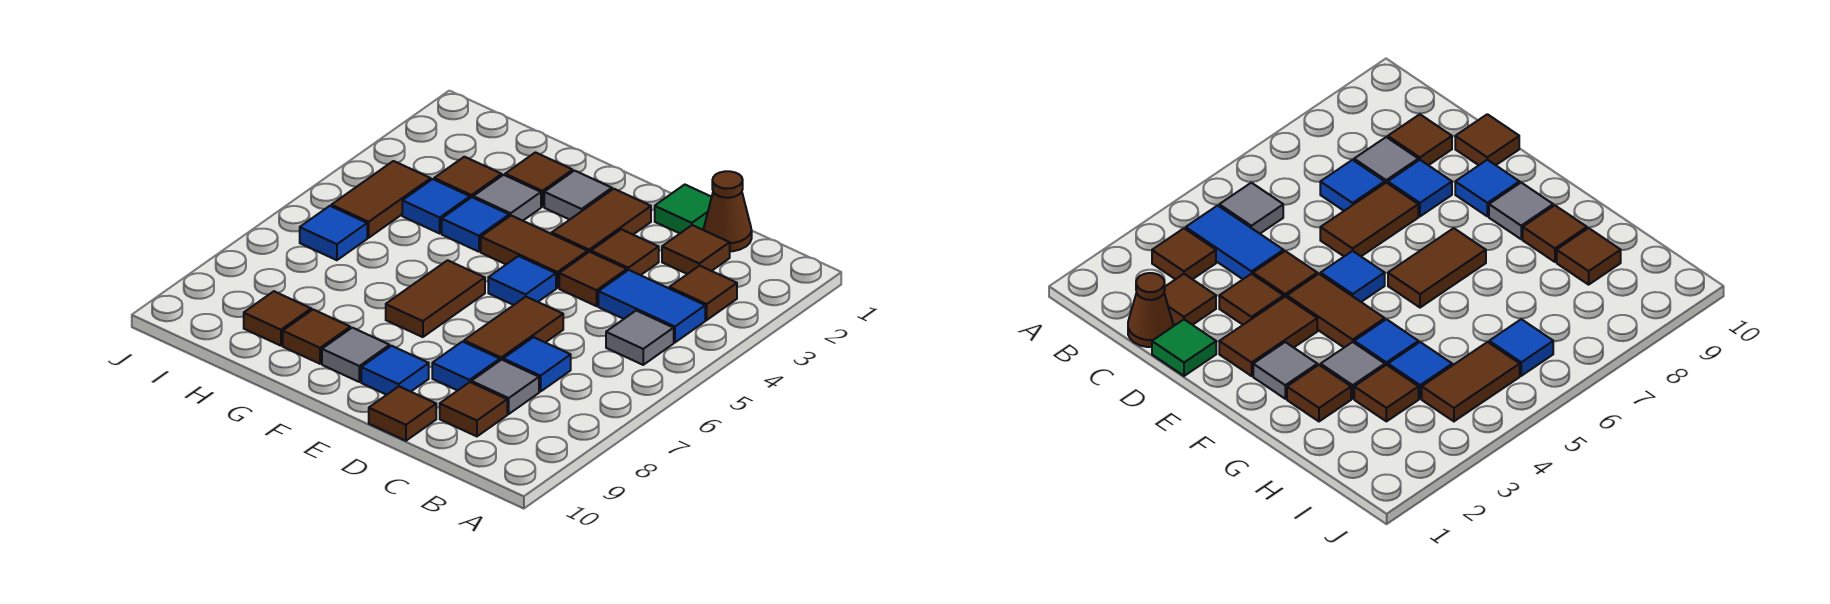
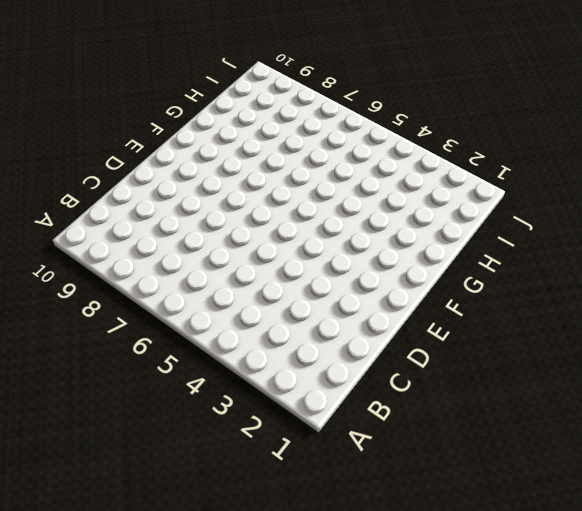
none -> brown tile B3 level 1
none -> blue tile B4:C4 level 1
none -> grey tile B5 level 1
none -> brown cone C1 level 1

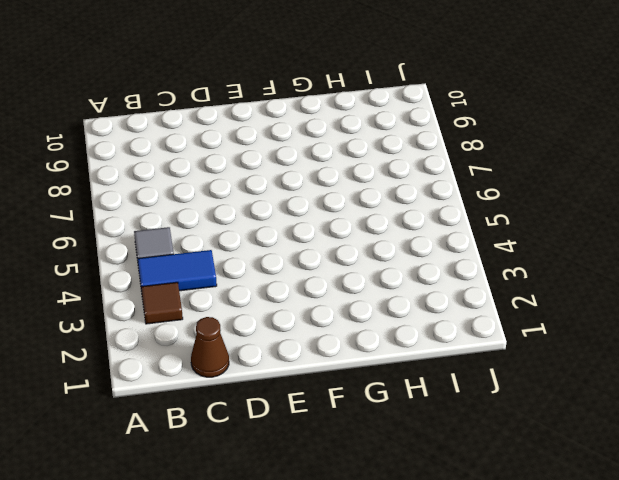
none -> brown tile C2 level 1
none -> blue tile C7 level 1
none -> grey tile C8 level 1
none -> brown tile C9 level 1

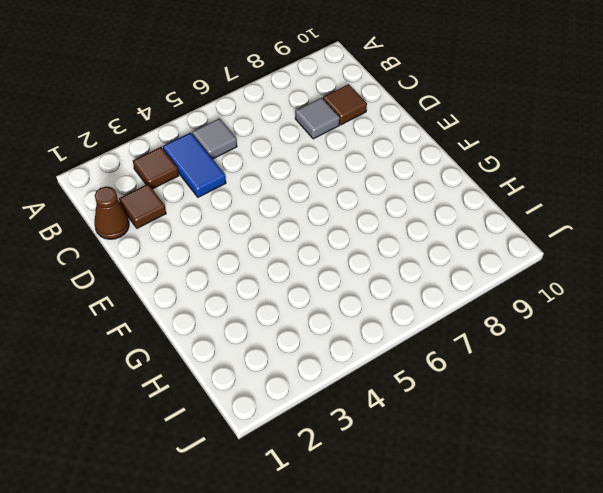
none -> blue tile C7 level 1
none -> green tile D1 level 1
none -> brown tile D3 level 1
none -> brown tile D4 level 1

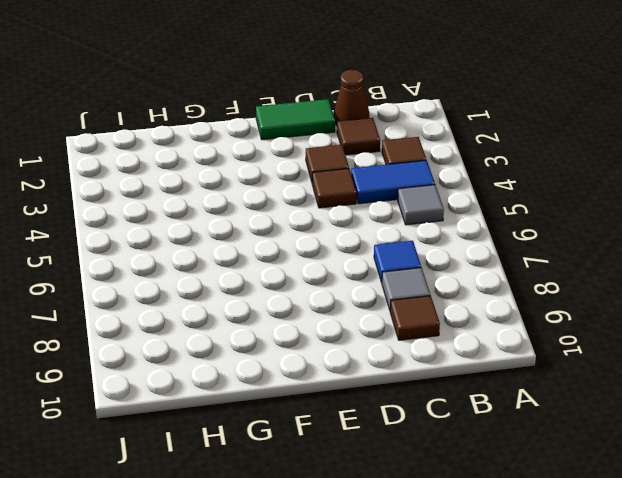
green tile D1:E1 level 1 -> green tile D1 level 1
none -> brown tile D6:D7 level 1
none -> blue tile D8 level 1
none -> brown tile D10 level 1
none -> brown tile E2:E3 level 1

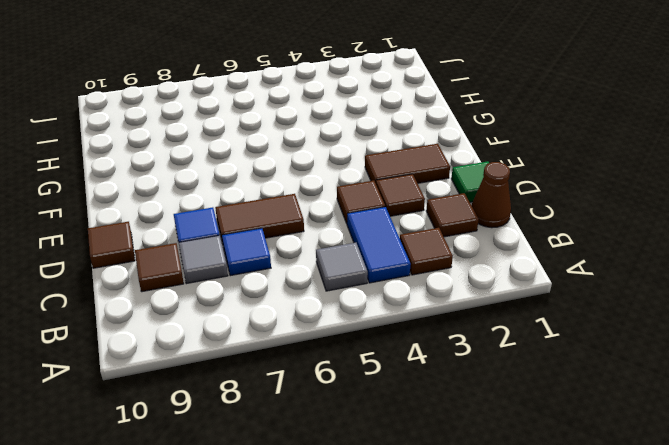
none -> brown tile E4:F4 level 1
none -> blue tile E5 level 1
none -> blue tile E9 level 1
none -> grey tile F2 level 1

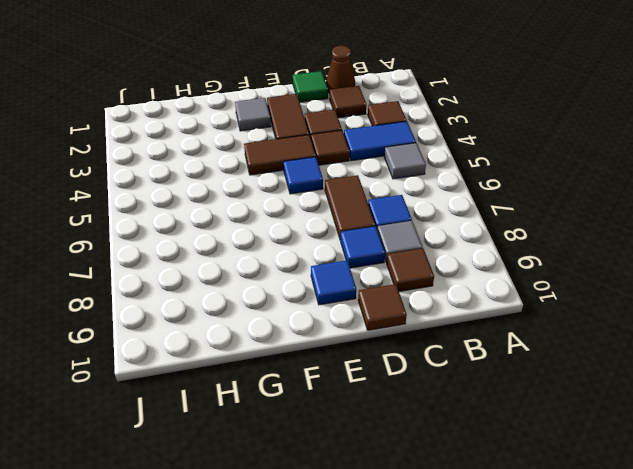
none -> brown tile F6:F7 level 1
none -> grey tile F9 level 1
none -> brown tile G2 level 1
none -> grey tile G3 level 1

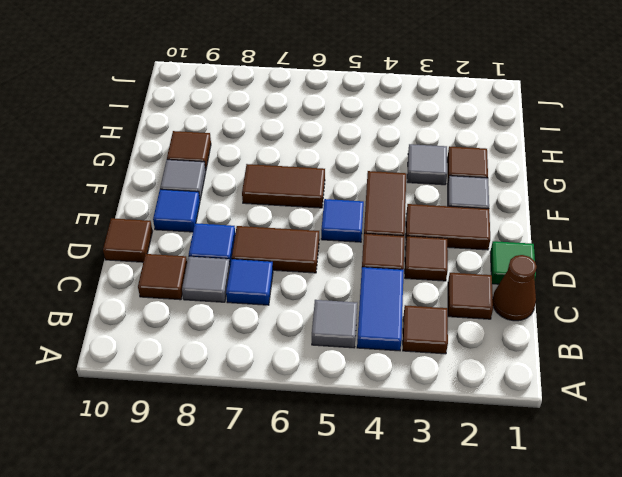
none -> blue tile G4 level 1
none -> brown tile H3 level 1
none -> blue tile H4 level 1
none -> brown tile H9 level 1

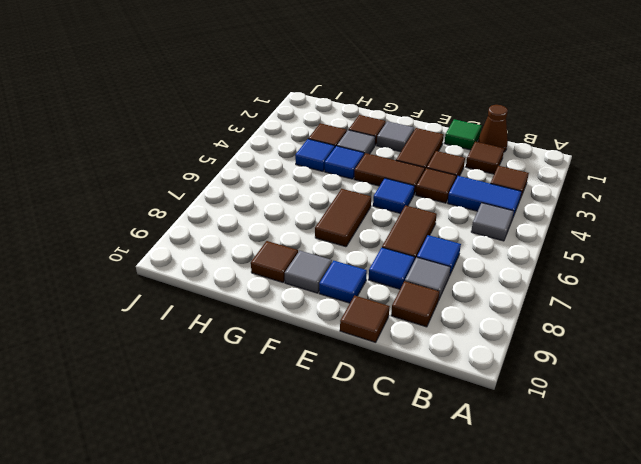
none -> brown tile H9 level 1
none -> brown tile I4:I5 level 1
none -> blue tile I6 level 1

